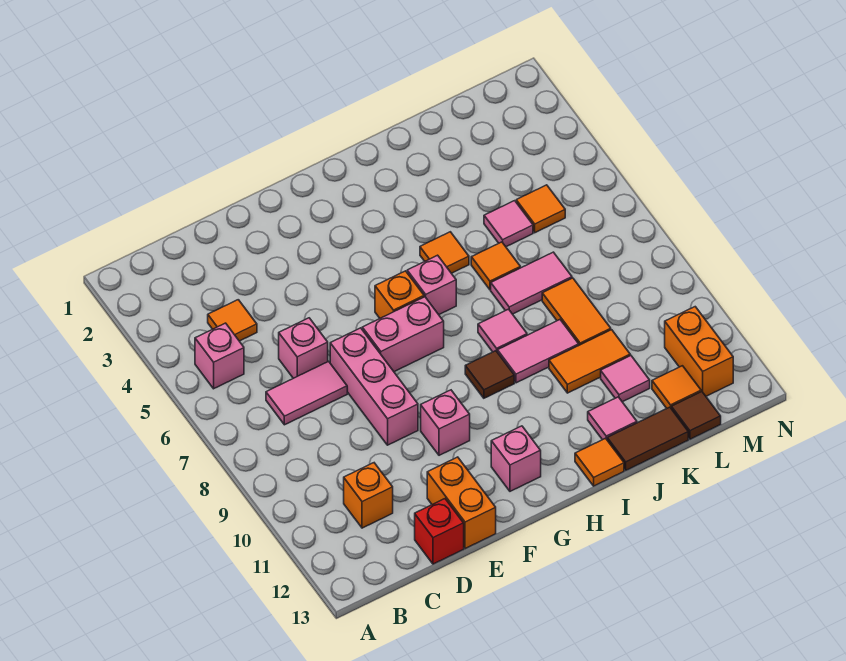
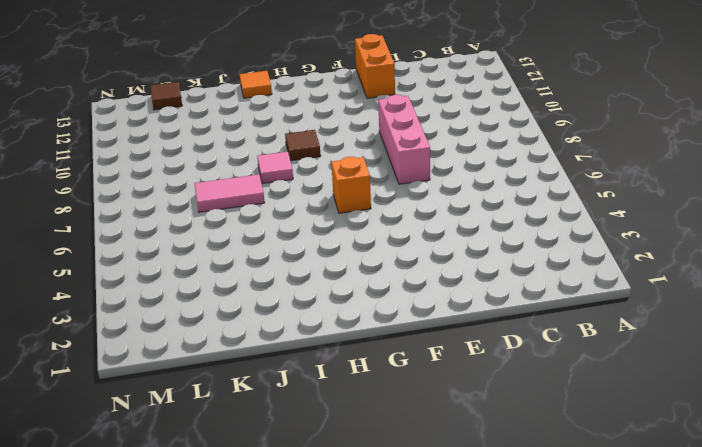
none -> pink brick B5 level 1
none -> orange tile C4 level 1
none -> pink tile C7:D7 level 1
none -> orange brick C11 level 1

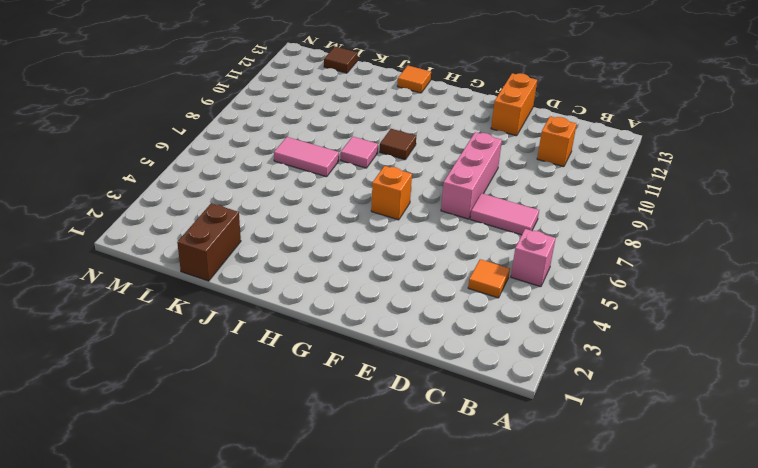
brown brick K1:K2 level 1 -> none
none -> pink brick D6 level 1
none -> red brick D13 level 1
none -> pink brick F7:G7 level 1
none -> pink brick F10 level 1

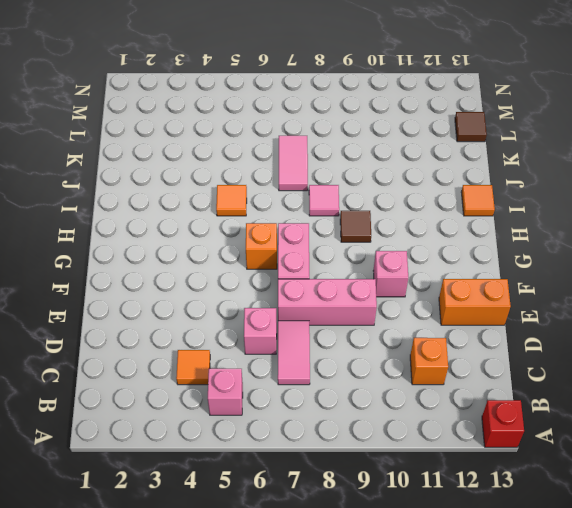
red brick A13 level 1 -> red brick D13 level 1
none -> pink brick G12 level 1
none -> pink brick H6 level 1
none -> pink tile I9:J9 level 1
none -> orange tile J6 level 1

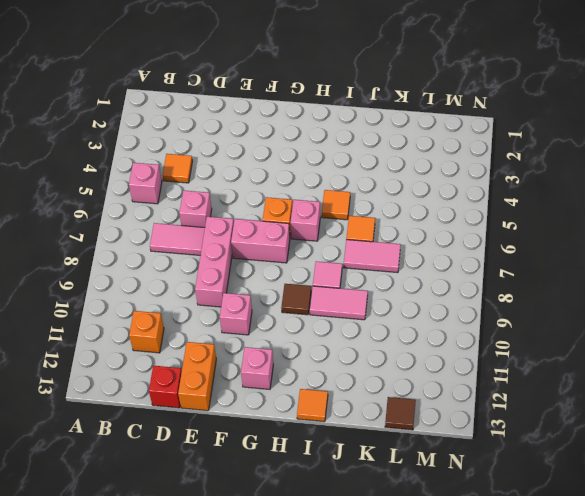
none -> orange tile J10:K10 level 1
none -> pink tile J12 level 1
none -> brown tile J13:K13 level 1
none -> pink tile K5 level 1

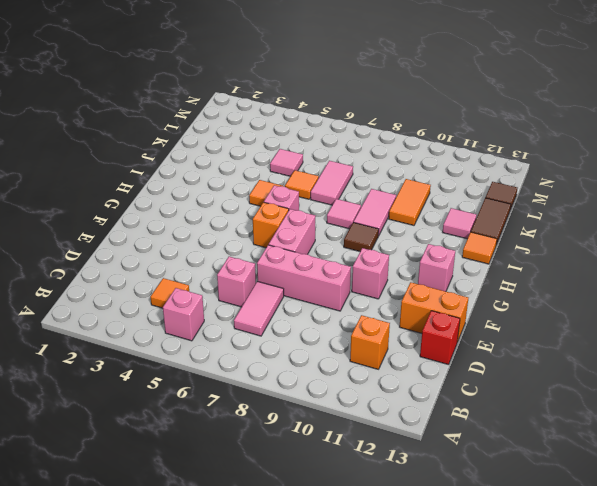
none -> orange tile K8:K9 level 1
none -> pink tile K11 level 1
none -> orange tile L5 level 1
none -> orange tile L12 level 1

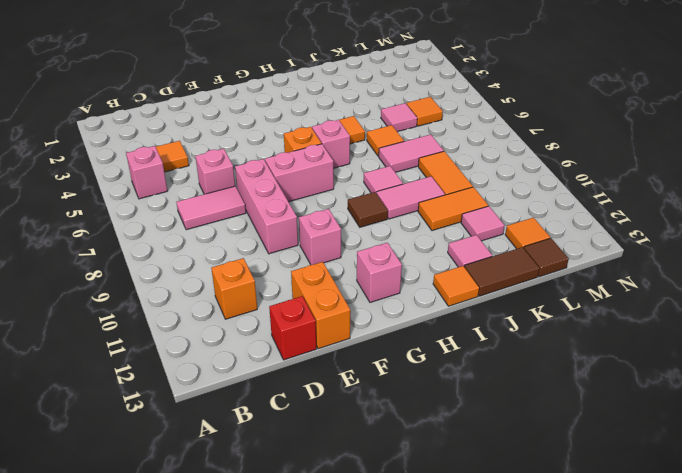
none -> orange brick M11:M12 level 1

